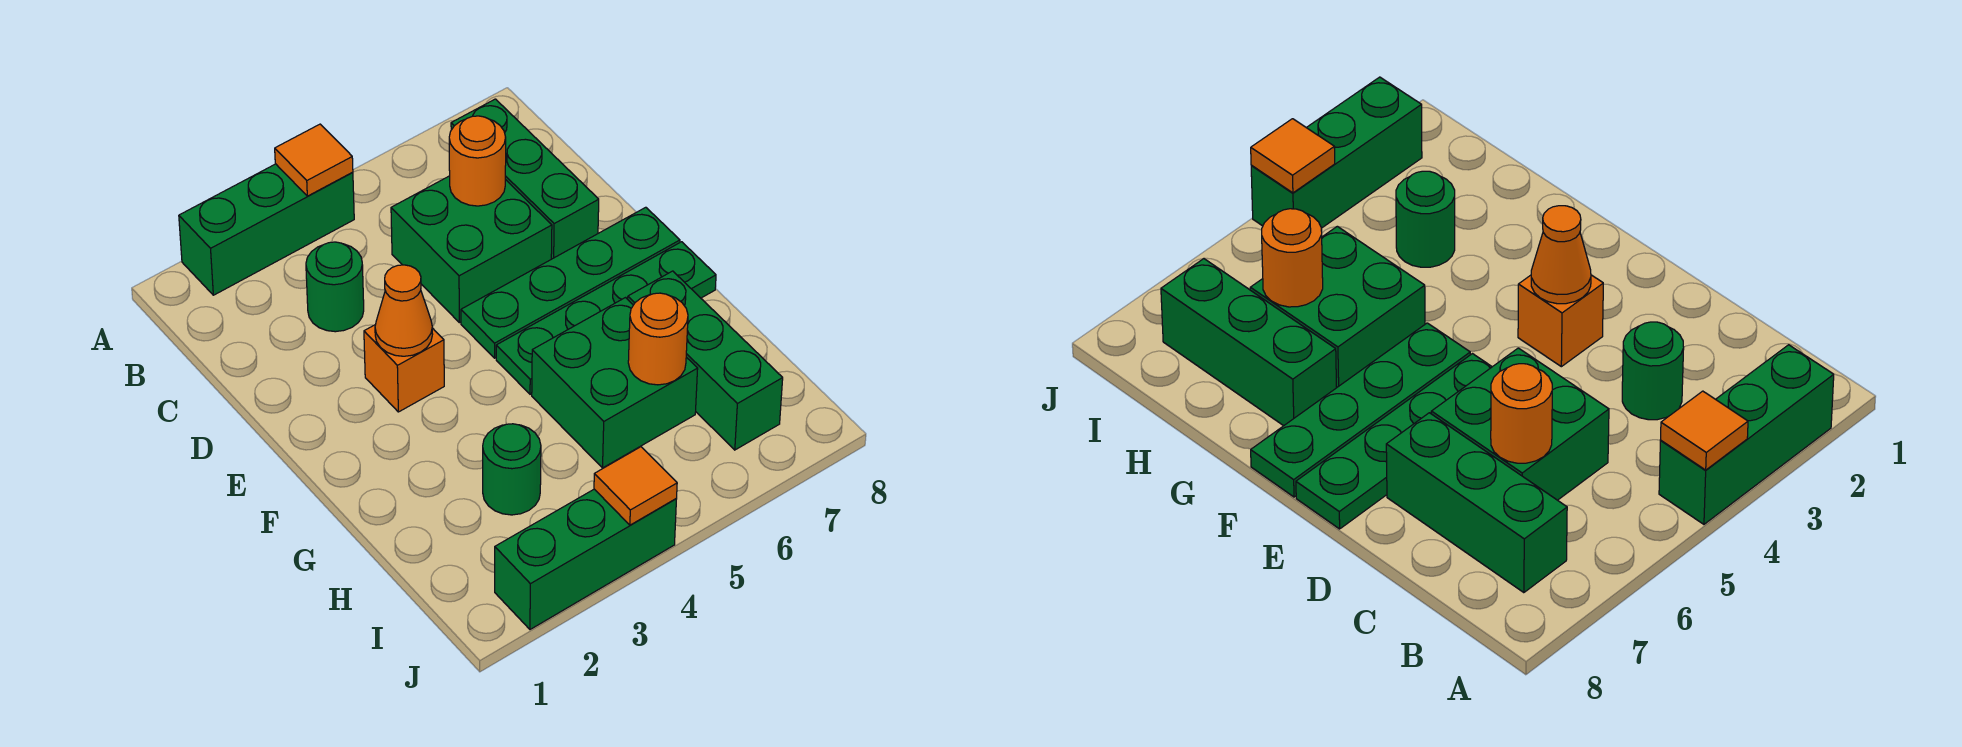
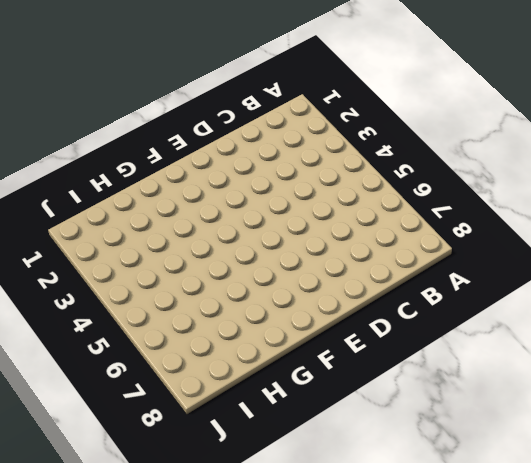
none -> green brick A2:A4 level 1
none -> green brick B7:D7 level 1
none -> green round brick C3 level 1

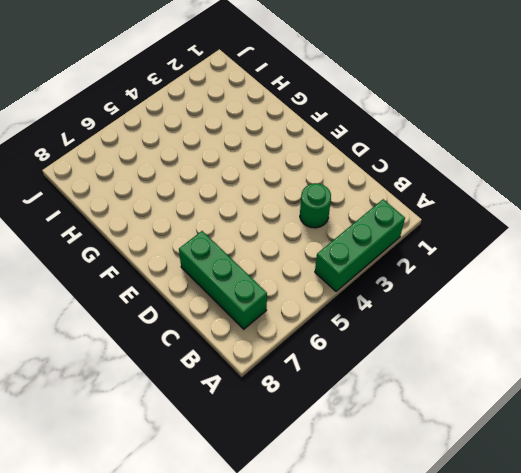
none -> green brick C5:D6 level 1
none -> orange brick E3 level 1
none -> green plate E5:E8 level 1

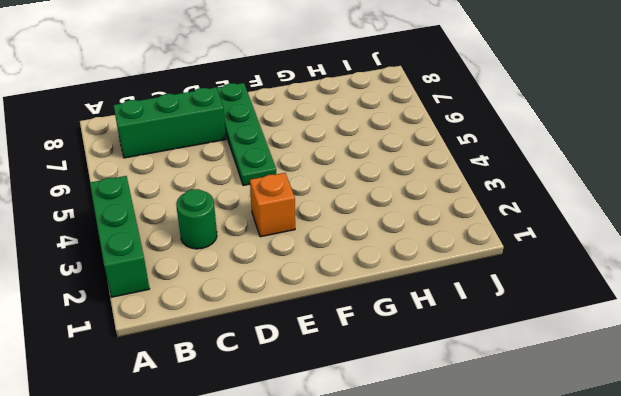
none -> green brick C5:D6 level 1
none -> green plate F5:F8 level 1
none -> green brick G5:H6 level 1

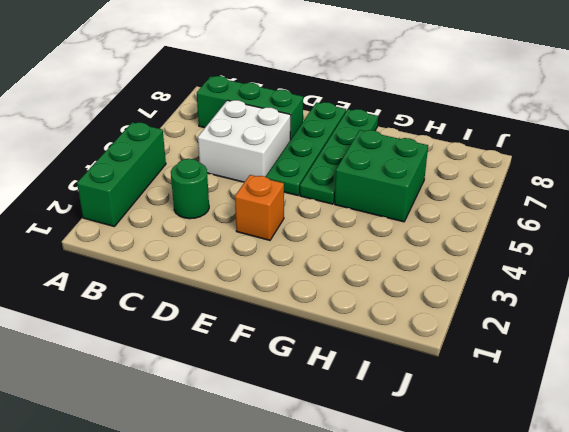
white brick C5:D6 level 1 -> green brick C5:D6 level 1
none -> green brick G7:I7 level 1
none -> green round brick H3 level 1
none -> green brick J2:J4 level 1

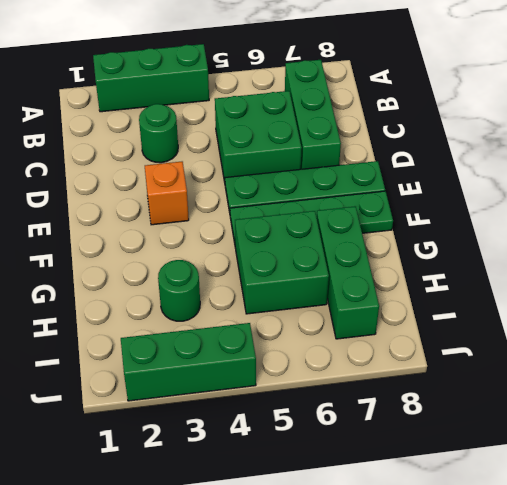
none -> orange tile A4 level 2
none -> orange round brick C6 level 2
none -> orange cone E3 level 2

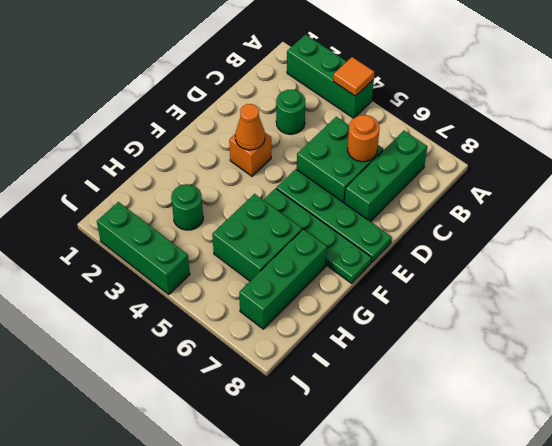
none -> orange round brick H6 level 2
none -> orange tile J4 level 2

